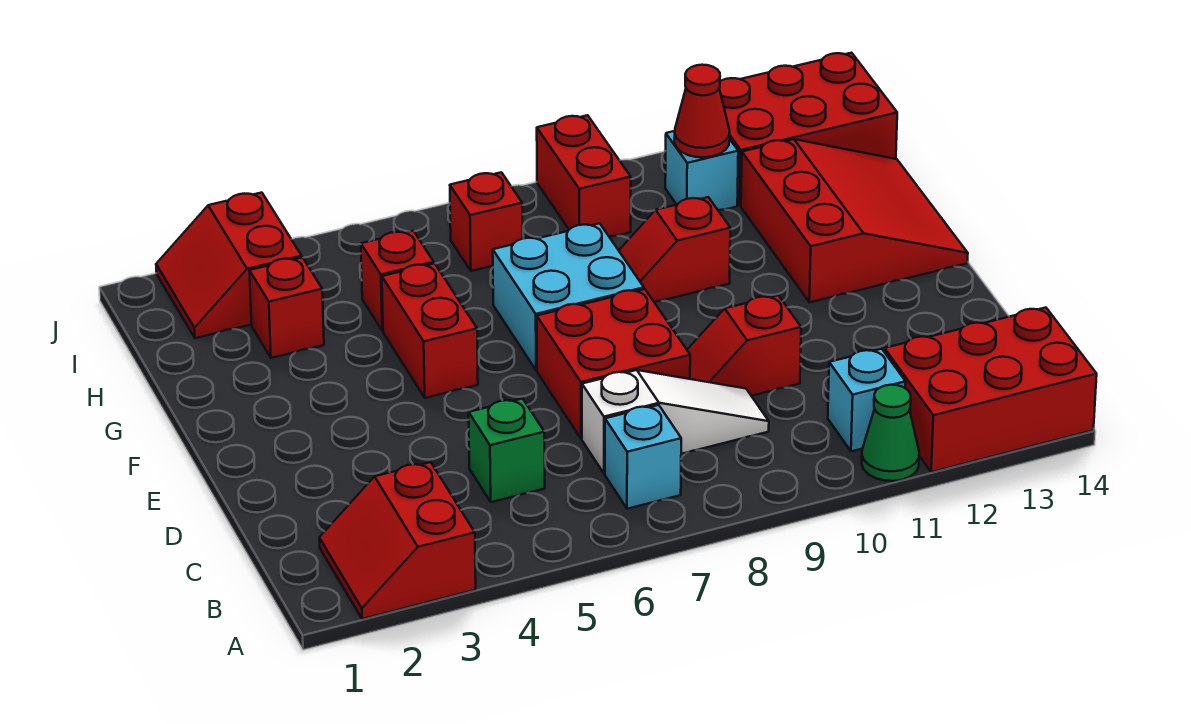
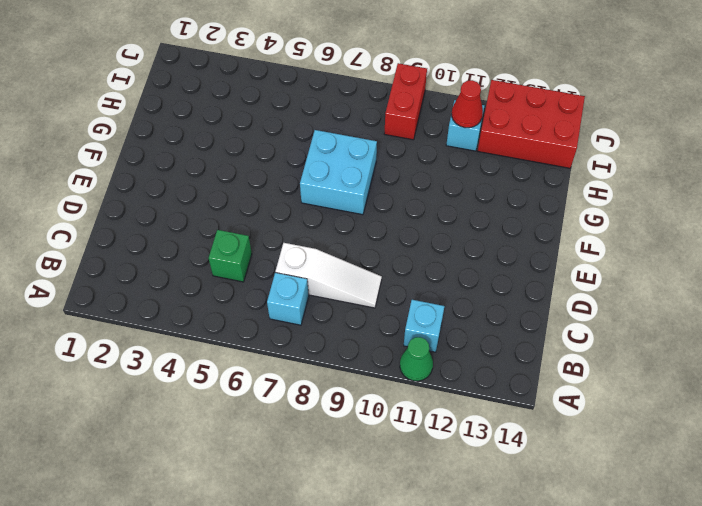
none -> red slope A2:B3 level 1 top 3
none -> red brick A12:B14 level 1
none -> red brick D7:E8 level 1

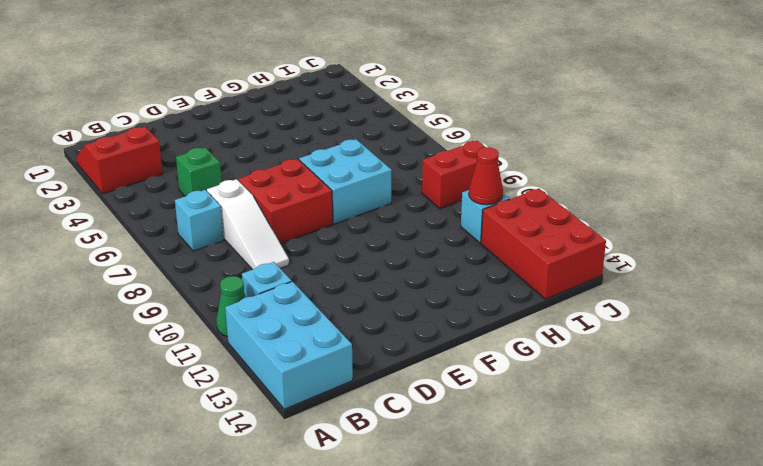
cyan brick A12:B14 level 1 -> red brick A12:B14 level 1
none -> red slope D9:D10 level 1 top 10
none -> red brick F5:G5 level 1
none -> red slope F12:H14 level 1 top 12

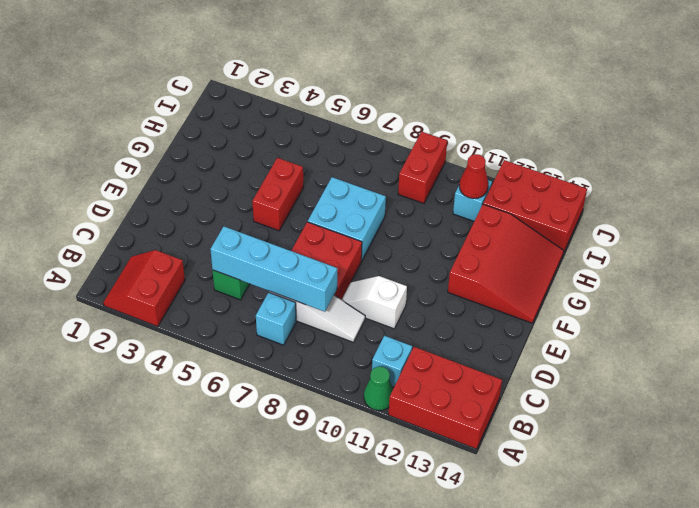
cyan brick C5:C8 level 2 -> none
white slope D9:D10 level 1 top 10 -> red slope D9:D10 level 1 top 10
none -> red slope G9:G10 level 1 top 10
none -> red brick H3 level 1
none -> red brick H5 level 1

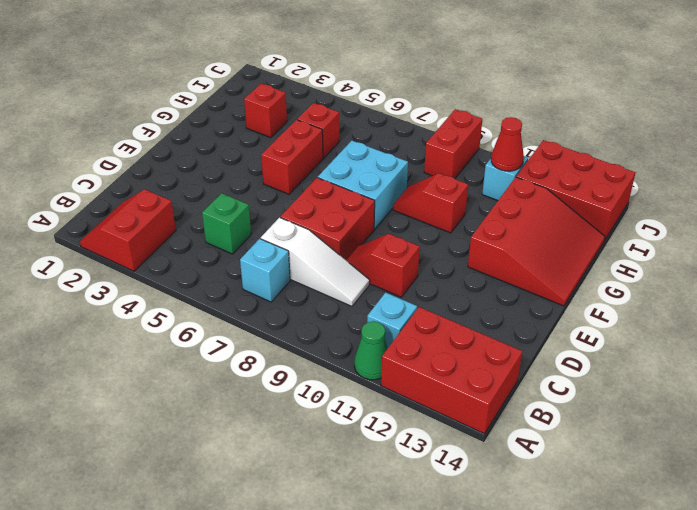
none -> red slope I2:J3 level 1 top 3
none -> red brick I7 level 1

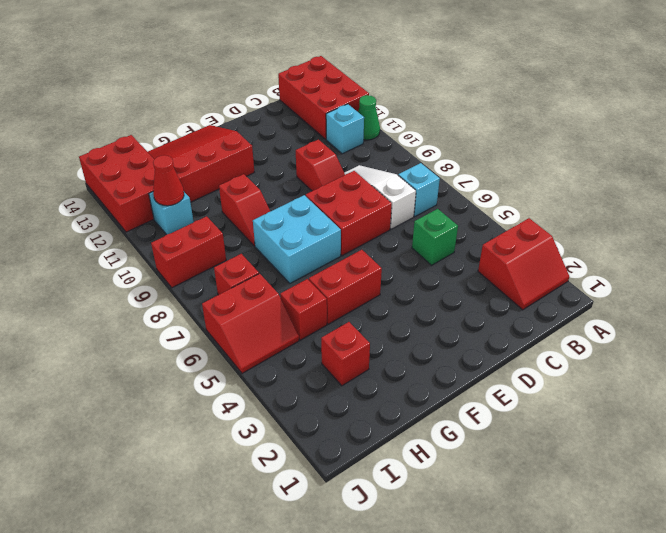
red slope I5:J6 level 1 top 6 -> red slope I2:J3 level 1 top 3

